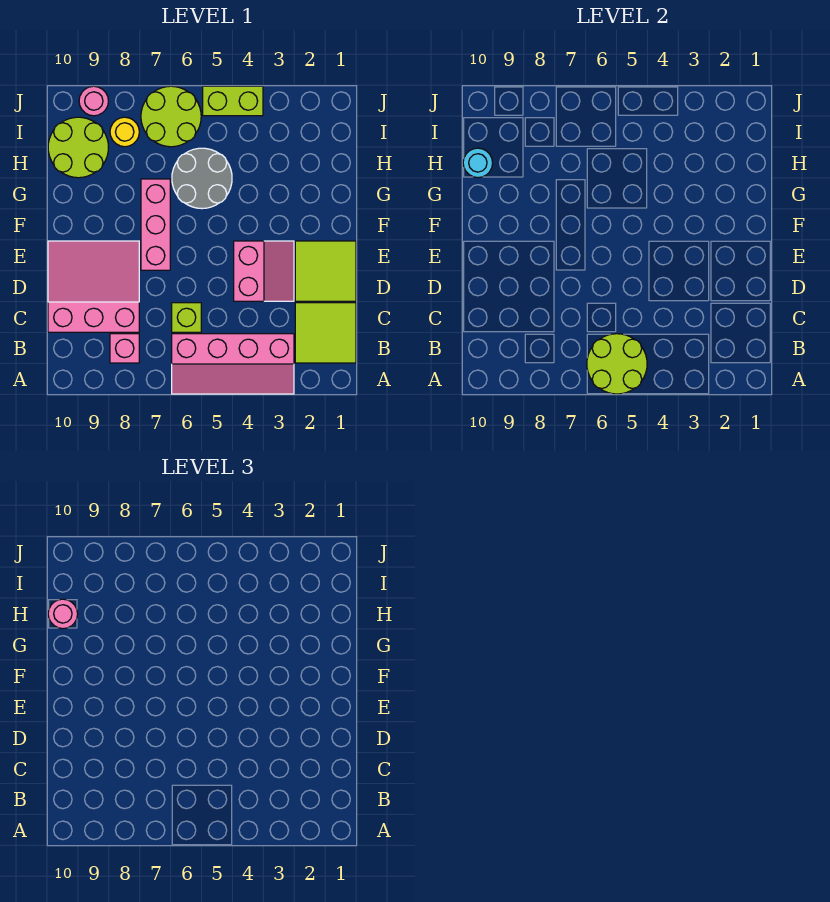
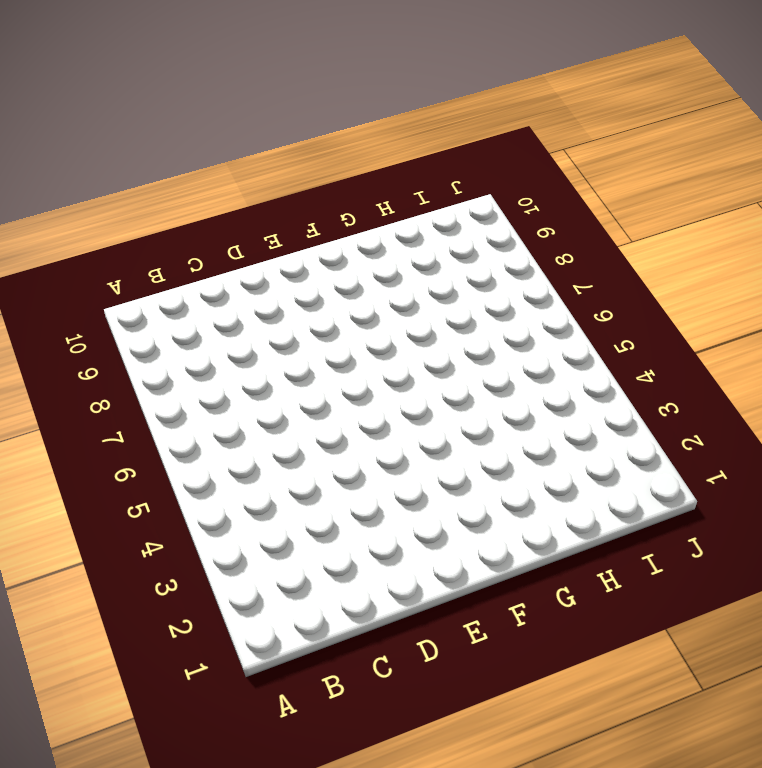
none -> pink slope A3:B6 level 1 top B
none -> lime tile B1:C2 level 1
none -> pink brick B8 level 1

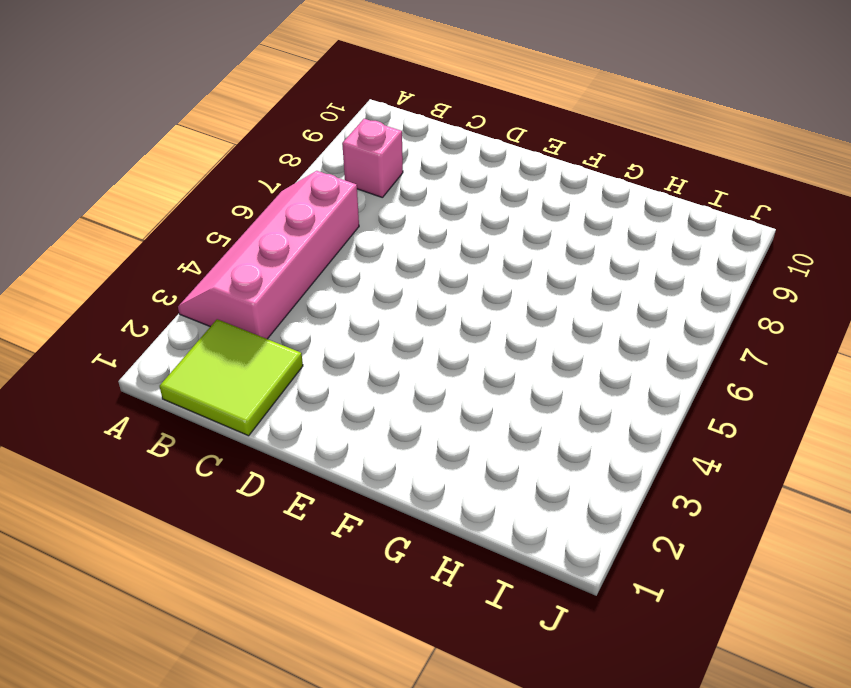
none -> lime brick C6 level 1
none -> pink slope C8:E10 level 1 top C
none -> lime tile D1:E2 level 1

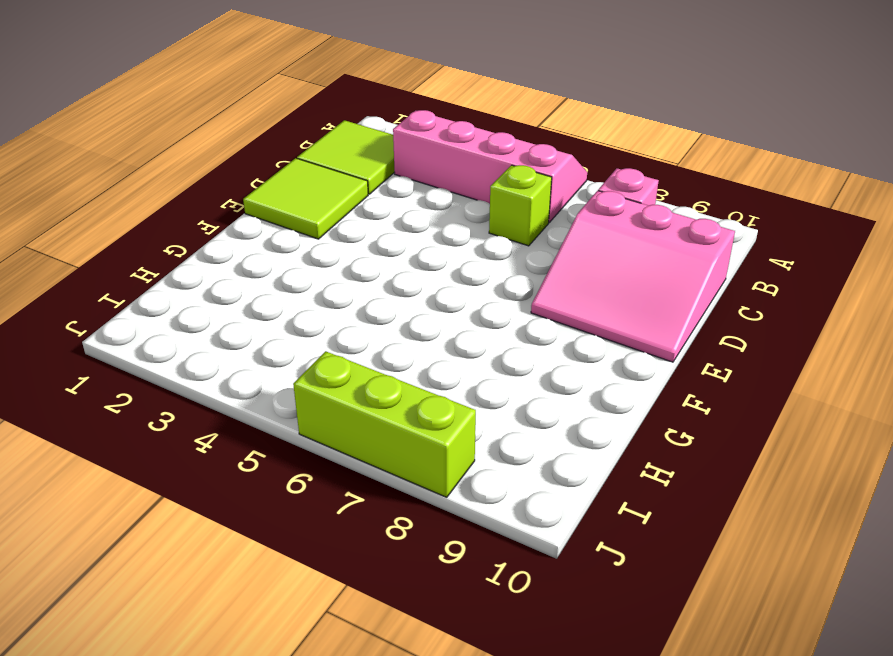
lime brick J6:J8 level 1 -> lime round brick I6:J7 level 1
none -> pink slope D3:E4 level 1 top 4
none -> pink brick E7:G7 level 1
none -> grey round brick G5:H6 level 1

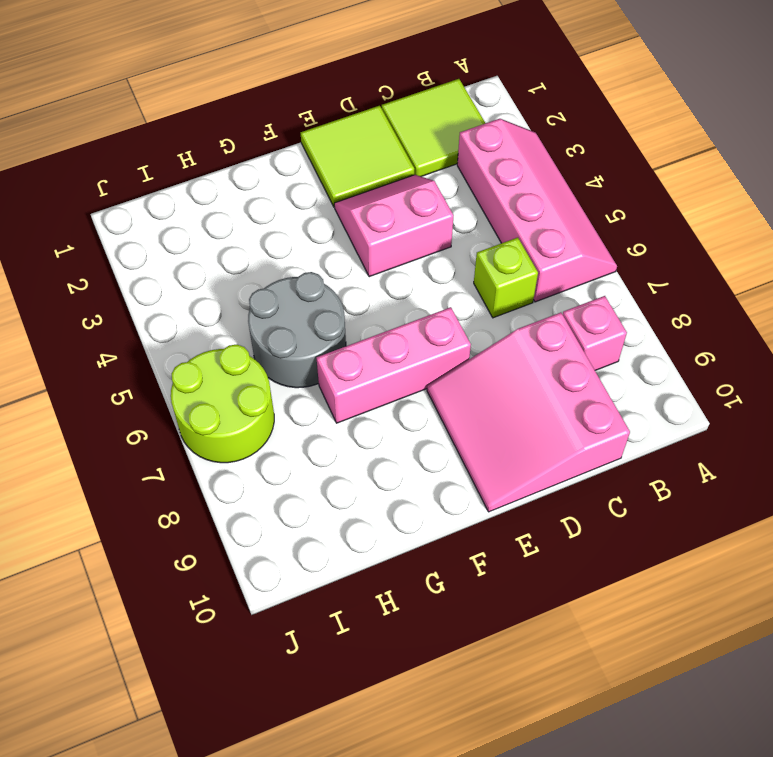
none -> lime round brick H9:I10 level 1
none -> yellow round brick I8 level 1
none -> lime brick J4:J5 level 1

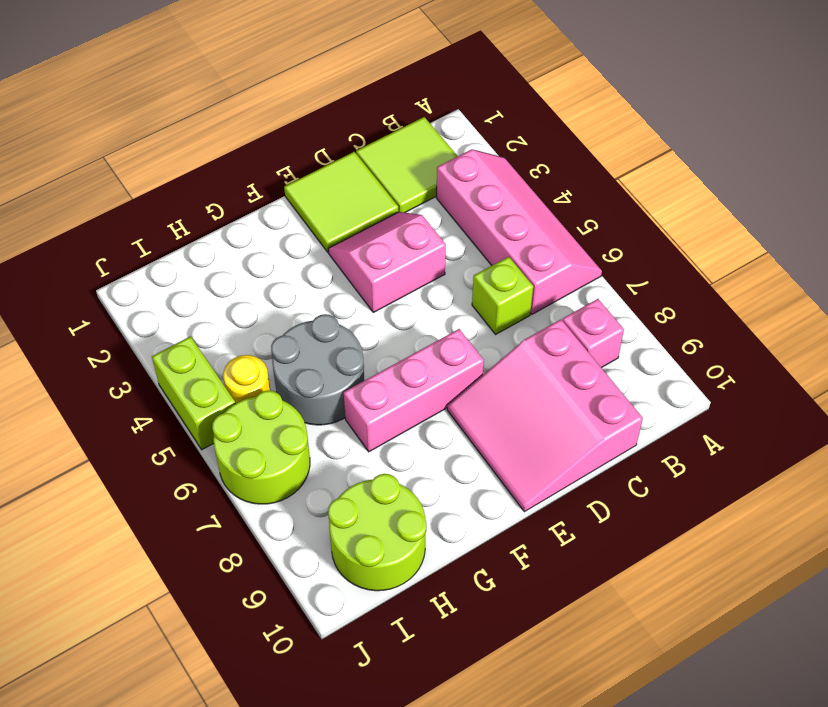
yellow round brick I5 level 1 -> yellow round brick I8 level 1
none -> pink round brick J9 level 1
none -> lime round brick A5:B6 level 2
none -> cyan round brick H10 level 2

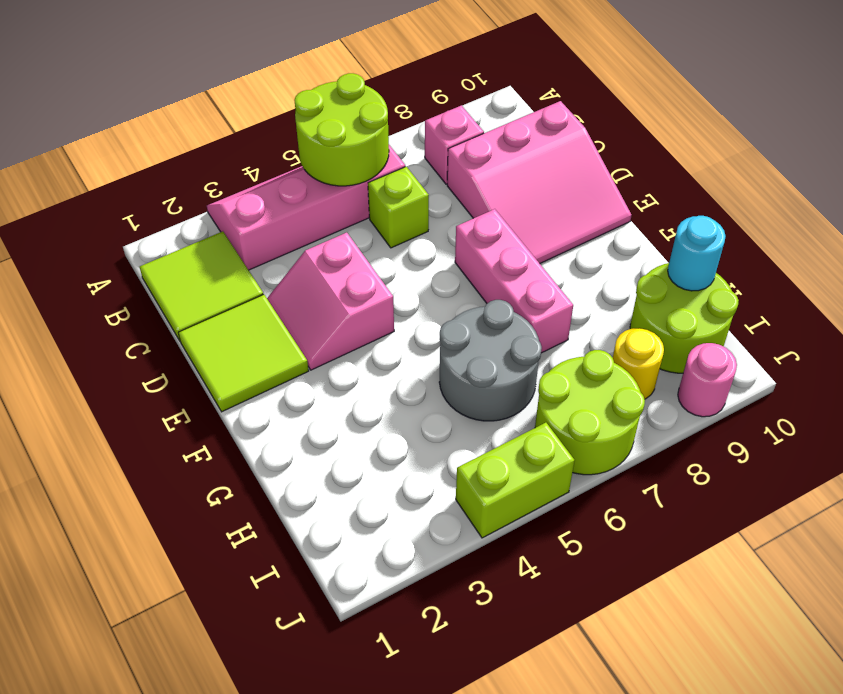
none -> pink round brick H10 level 3

